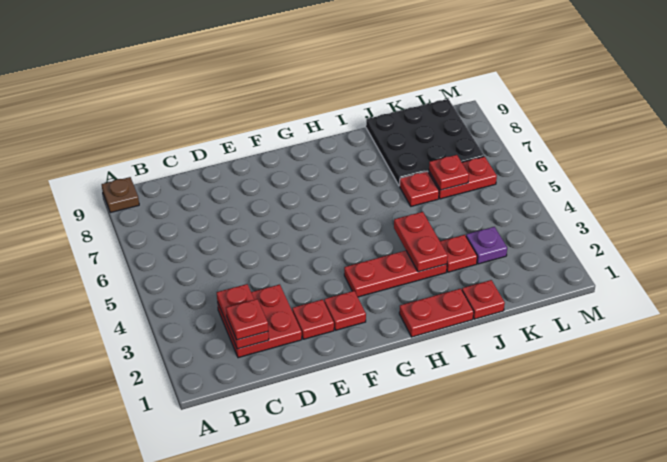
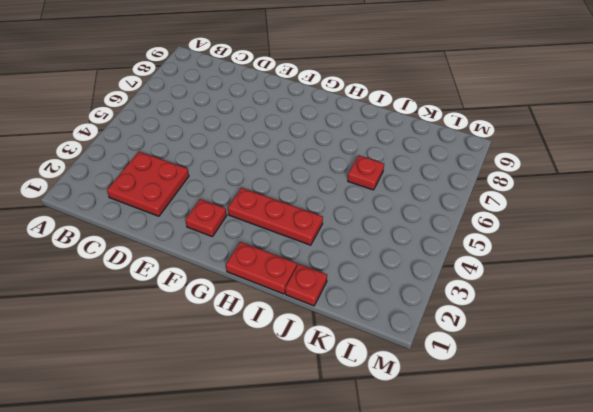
none -> brown plate A9 level 1
none -> red plate E2 level 1
none -> red plate J3 level 1

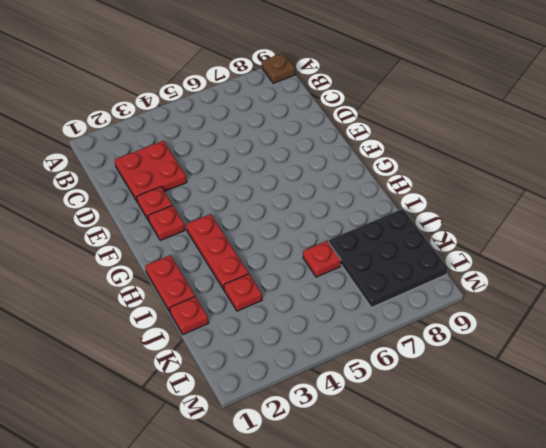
none -> purple plate K3 level 1
none -> red plate K6:L6 level 1
none -> red plate C2:C3 level 2

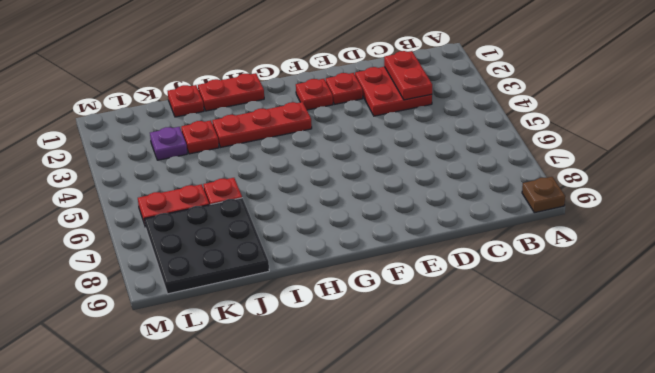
none -> red plate I3:I4 level 2
none -> red plate K6 level 2
none -> red plate C2 level 3

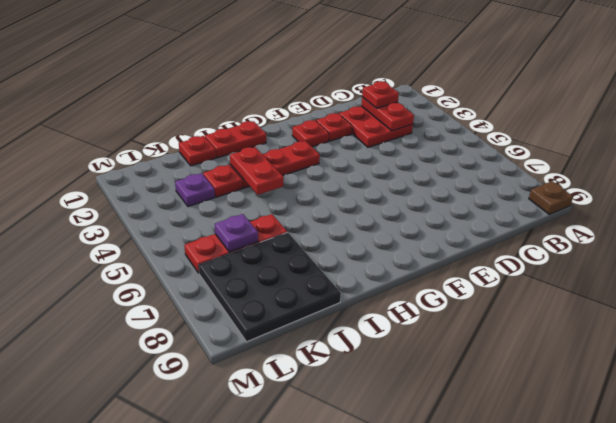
purple plate K6 level 2 -> red plate K6 level 2

